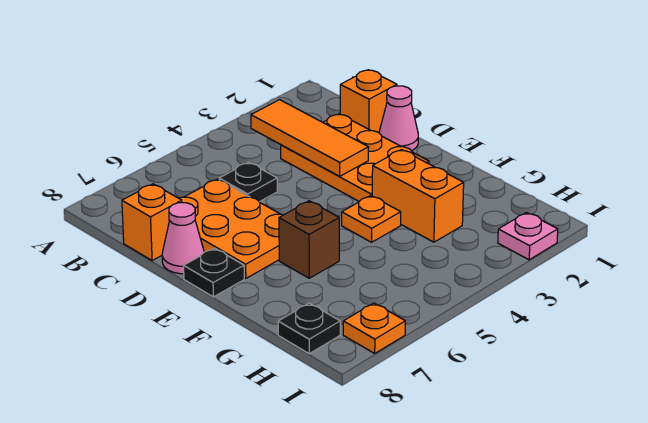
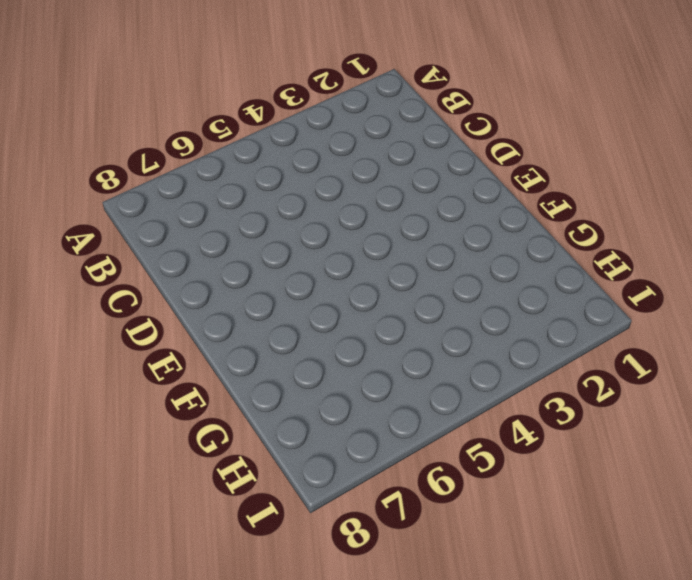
none -> orange brick C1 level 1
none -> orange plate C2:E3 level 1
none -> black plate C5 level 1

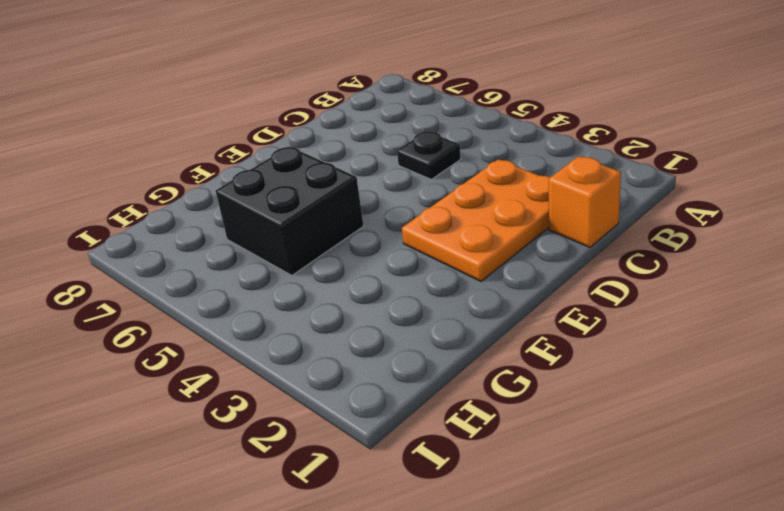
black brick F5:G6 level 1 -> brown brick F6 level 1
none -> orange plate C6:E7 level 1
none -> orange brick C8 level 1
none -> pink cone D1 level 1

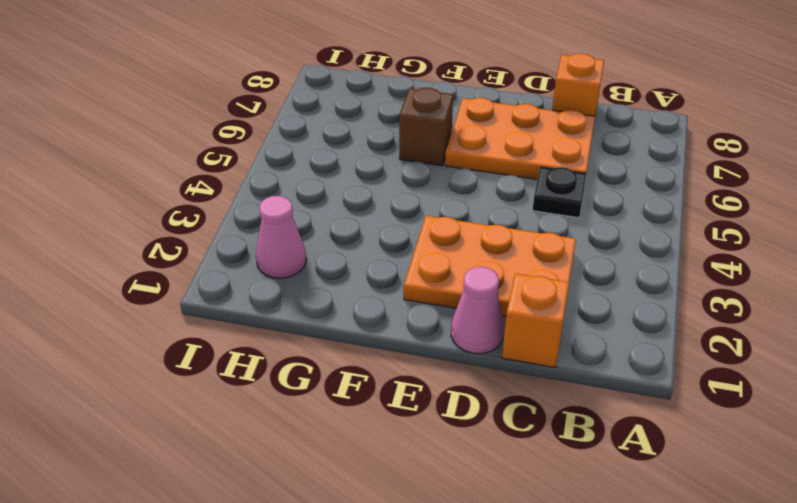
pink cone H2 level 1 -> pink cone D8 level 1
none -> black plate E8 level 1
none -> orange brick F3:G3 level 1
none -> orange plate F4 level 1

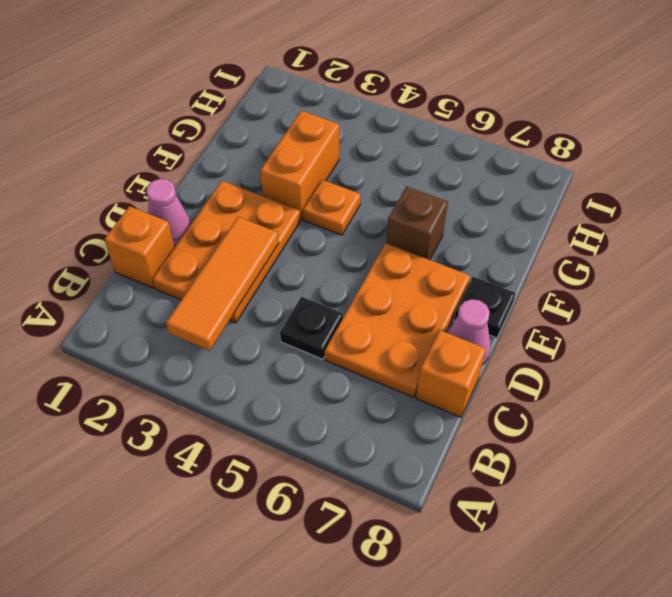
none -> black plate H8 level 1
none -> pink plate I2 level 1
none -> orange plate I7 level 1

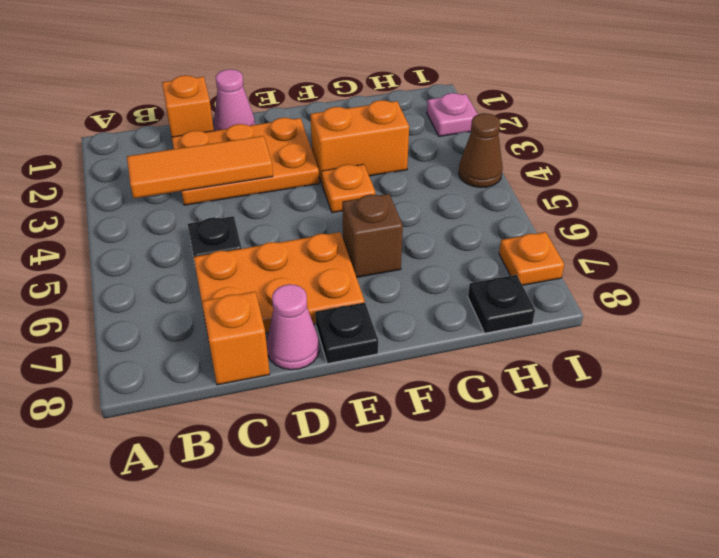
brown cone I4 level 1 -> none

